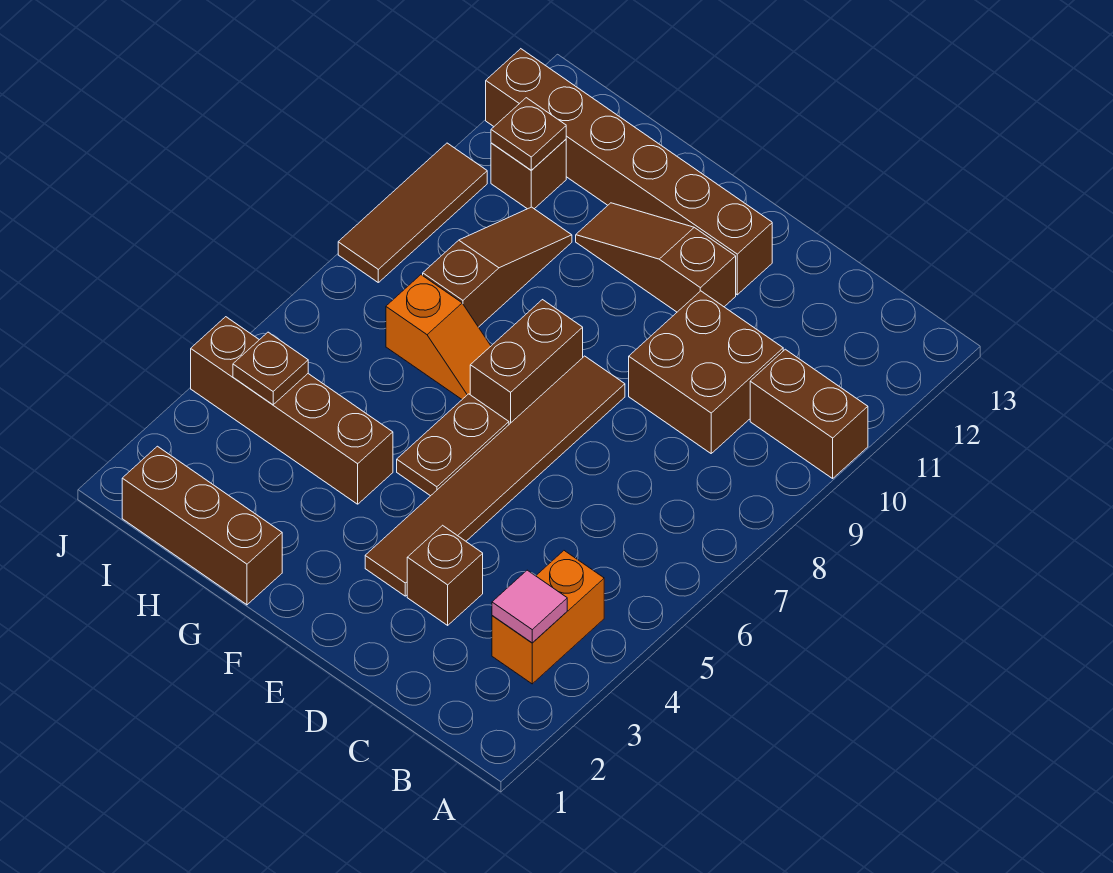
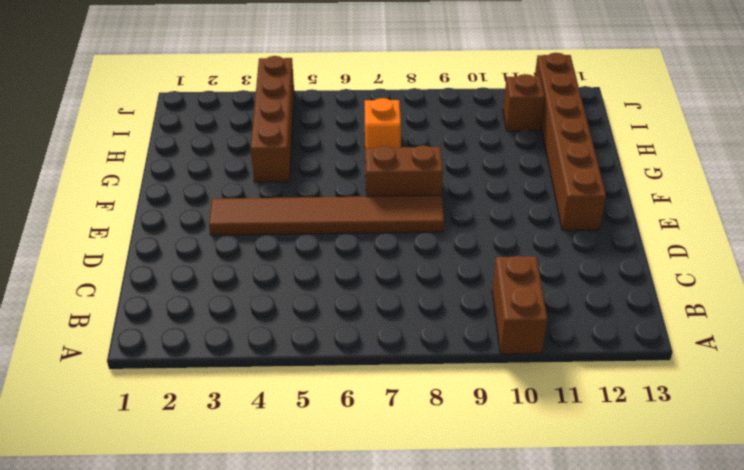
none -> orange brick B3:B4 level 1
none -> brown brick C9:D10 level 1
none -> brown brick D3 level 1

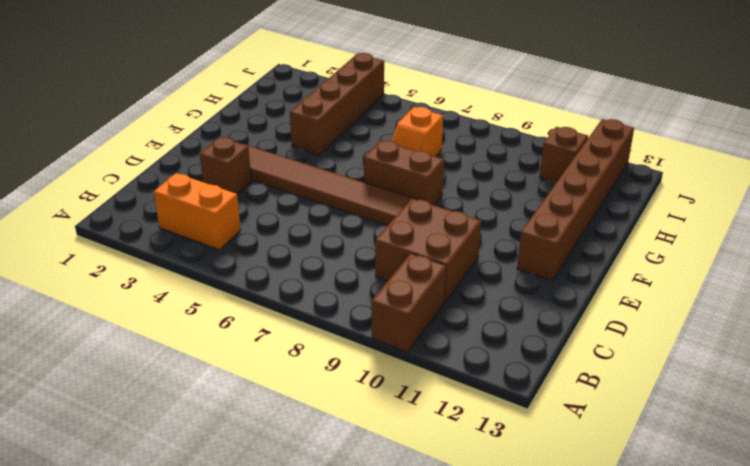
none -> brown slope E11:G11 level 1 top E
none -> brown plate F5:F6 level 1
none -> brown brick G1:I1 level 1

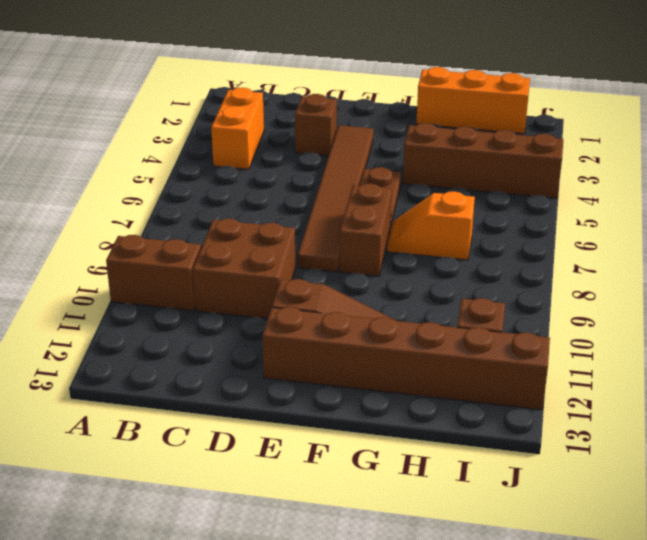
orange brick G1:I1 level 1 -> brown brick G1:I1 level 1
none -> brown slope H8:H10 level 1 top 8
none -> brown tile J8:J10 level 1
none -> pink tile B3 level 2

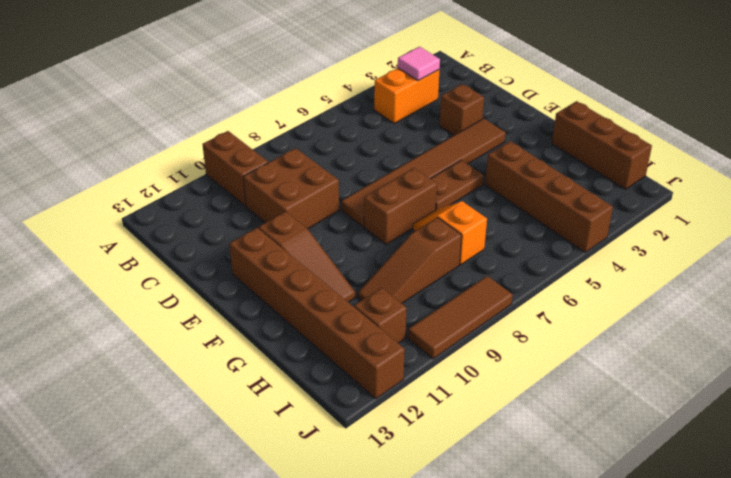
none -> brown plate I4 level 2
none -> brown plate I11 level 2

